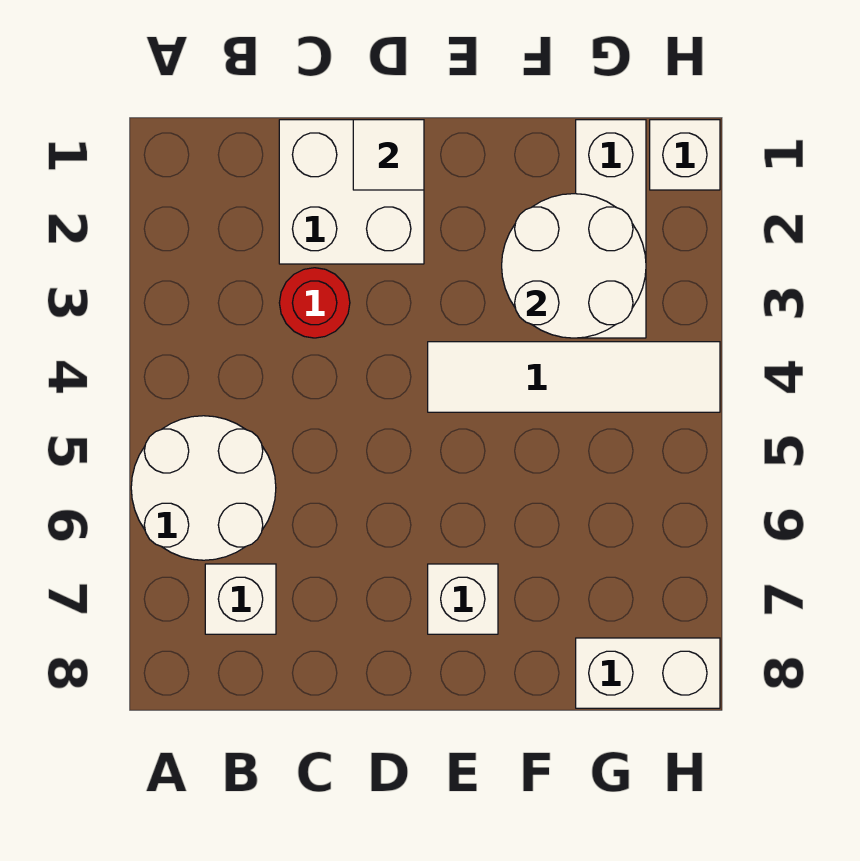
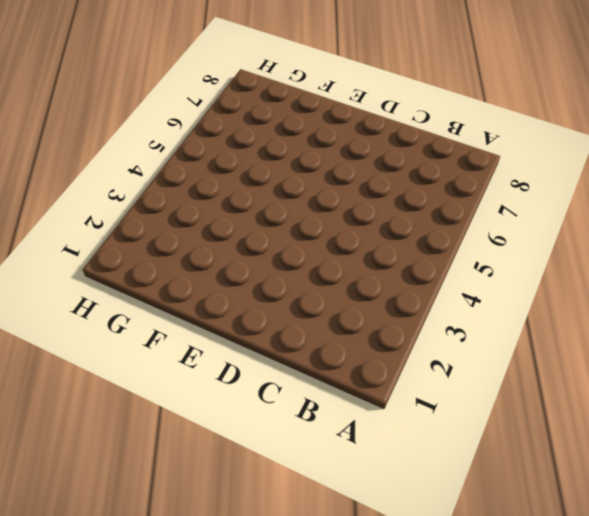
none -> white round brick A5:B6 level 1
none -> white brick B7 level 1

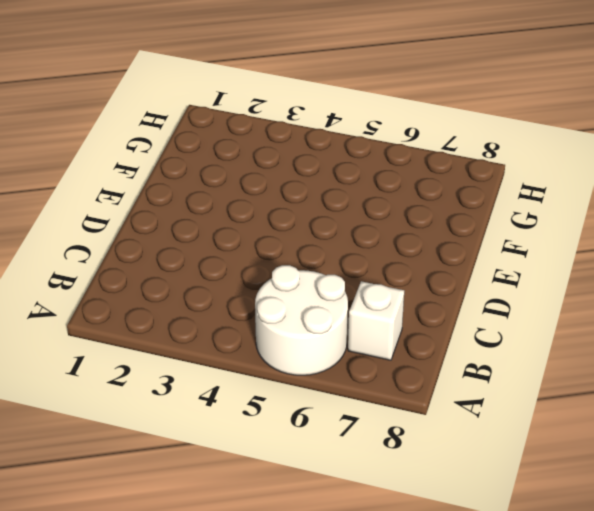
none -> white brick C1:D2 level 1
none -> red round brick C3 level 1

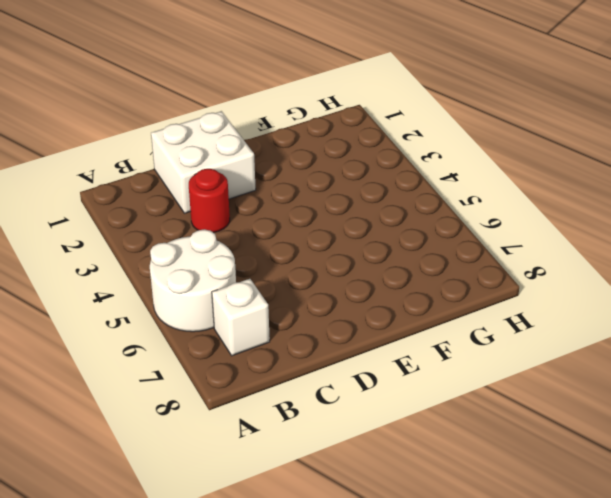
none -> white tile E4:H4 level 1
none -> white brick E7 level 1

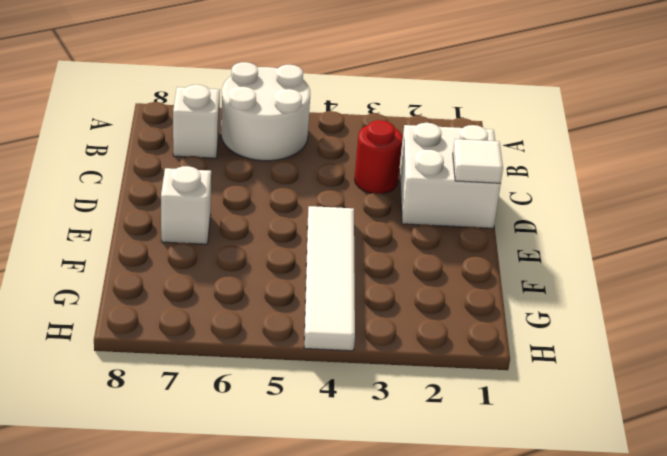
none -> white brick G1:G3 level 1
none -> white brick G8:H8 level 1

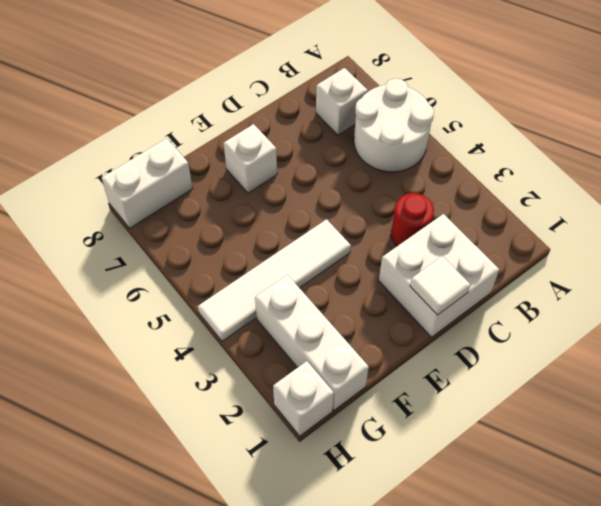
none -> white round brick F2:G3 level 2

